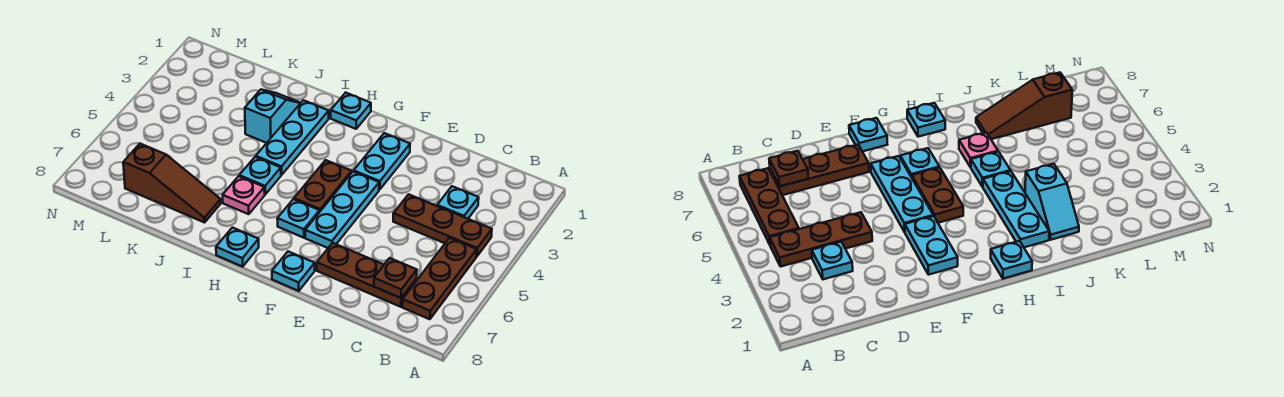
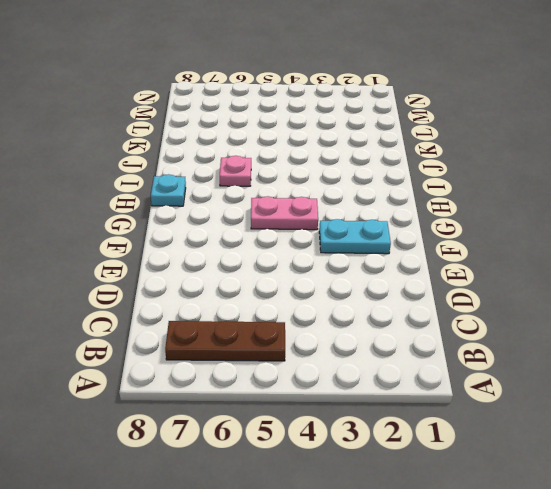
pink plate G4:G5 level 1 -> brown plate G4:G5 level 1
none -> brown plate B4:D4 level 1
none -> cyan plate C3 level 1
none -> brown plate C7:E7 level 1

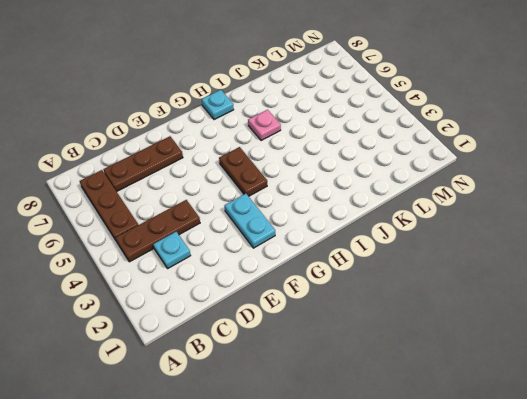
none -> cyan plate F4:F6 level 1
none -> cyan plate F8 level 1
none -> cyan plate G6 level 1

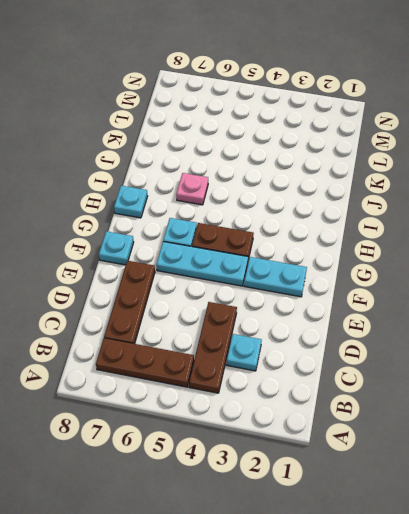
none -> cyan plate H1 level 1
none -> cyan plate I2:I4 level 1
none -> cyan plate I5 level 1

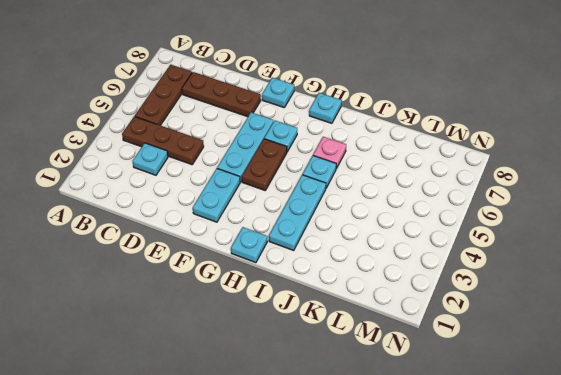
none -> cyan slope J2:J3 level 1 top 3
none -> brown slope J7:L7 level 1 top L
none -> brown plate C7 level 2

